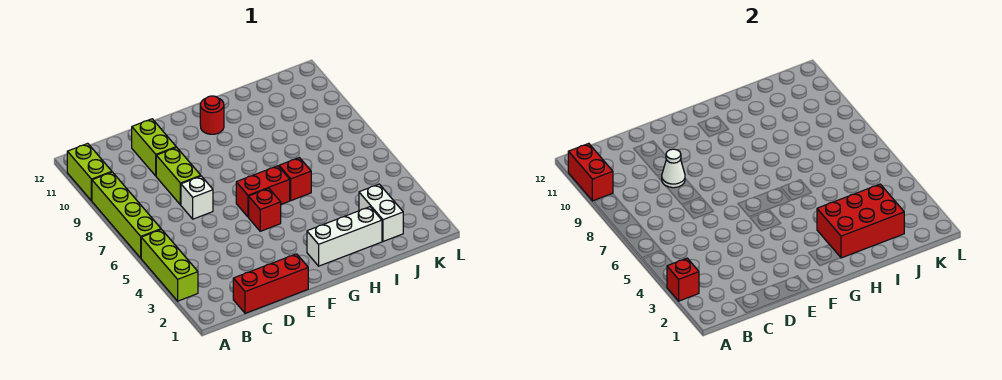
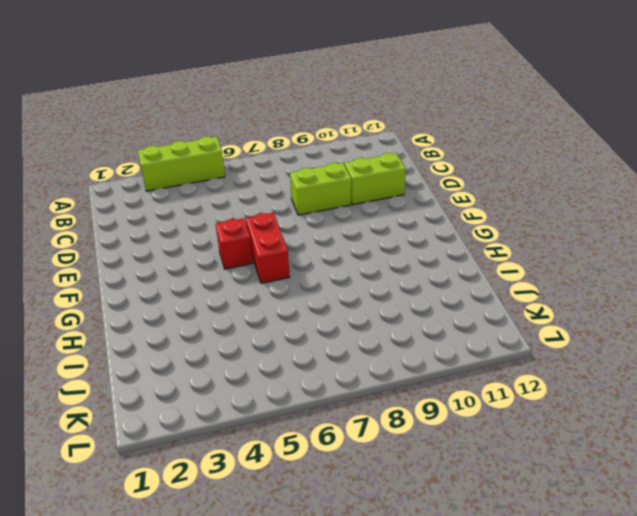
none -> lime brick A6:A9 level 1
none -> lime brick A10:A11 level 1
none -> red brick C1:E1 level 1

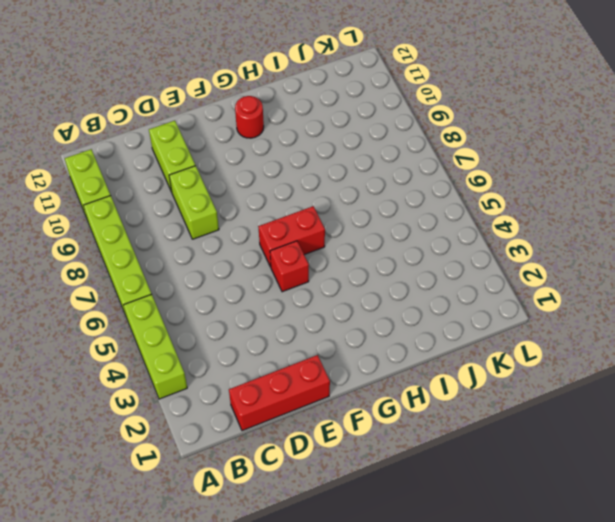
none -> white brick D7 level 1
none -> white brick G2:I2 level 1
none -> red brick H6 level 1

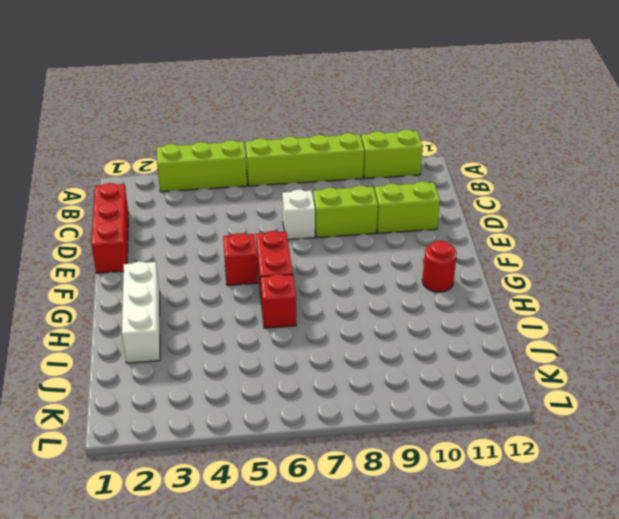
none -> white brick J2:J3 level 1
none -> red brick A3 level 2
none -> red brick A10:A11 level 2

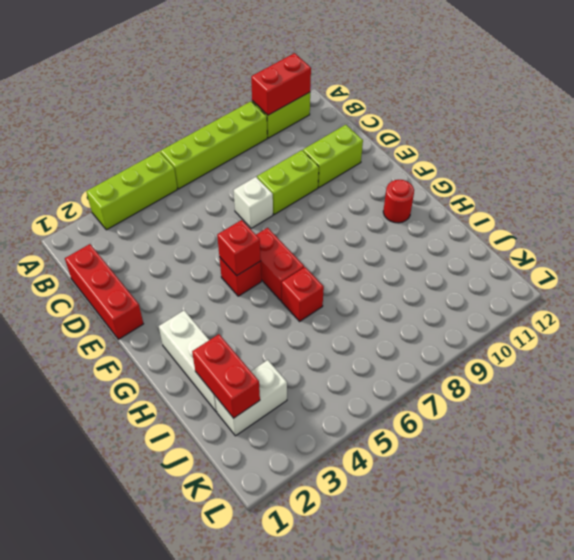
red brick F5 level 2 -> red brick A3 level 2
red brick I2:J2 level 2 -> red brick H2:J3 level 2
none -> white cone D9 level 2

